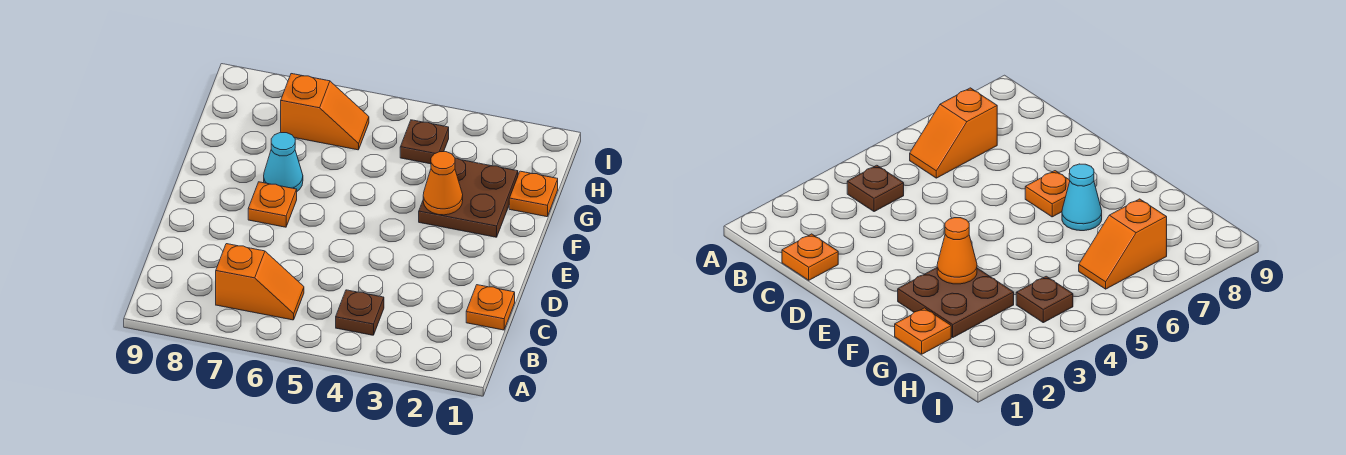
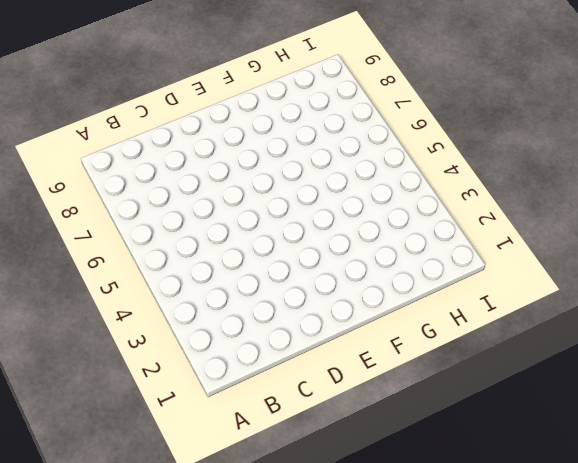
none -> brown plate B4 level 1
none -> orange slope B6:B7 level 1 top 7

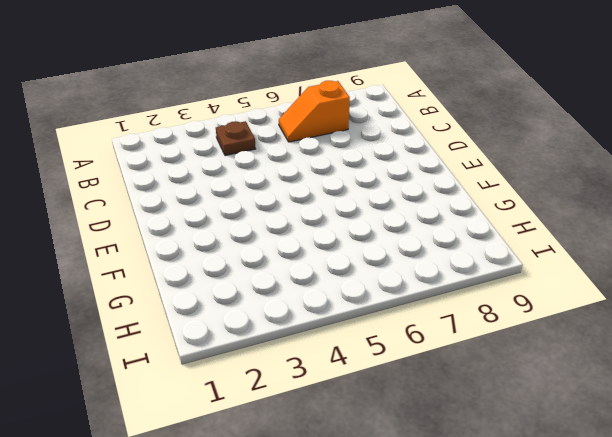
none -> orange plate C1 level 1
none -> orange plate E7 level 1

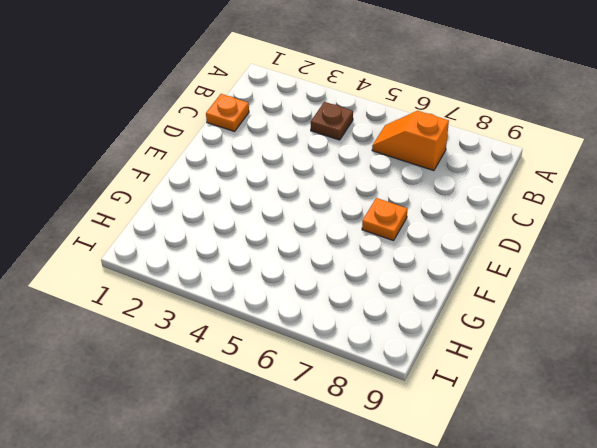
none -> brown plate F2:G3 level 1
none -> cyan cone F7 level 1

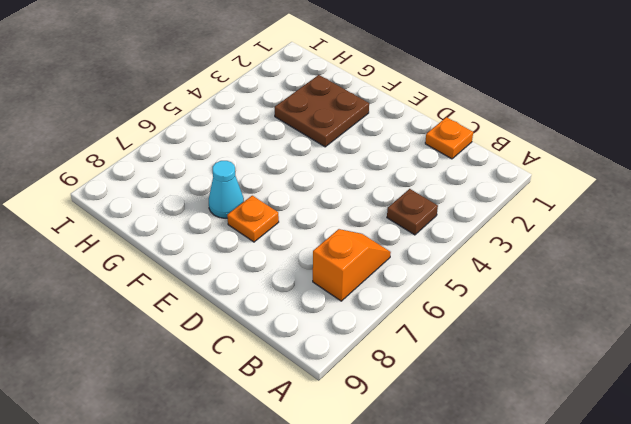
none -> orange plate G1 level 1
none -> brown plate H4 level 1

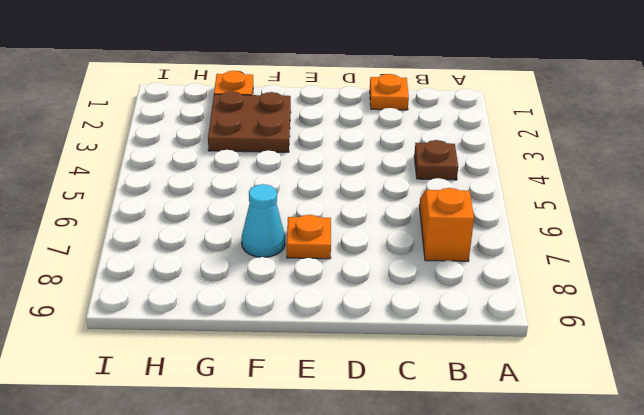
none -> brown plate H4 level 1
none -> orange slope H6:H7 level 1 top 7

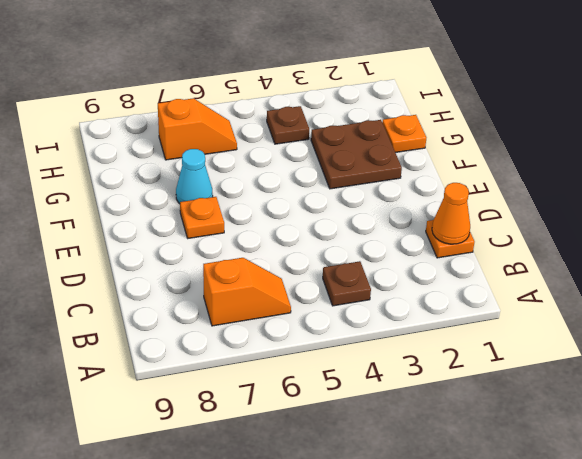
orange cone C1 level 2 -> orange cone F3 level 2

